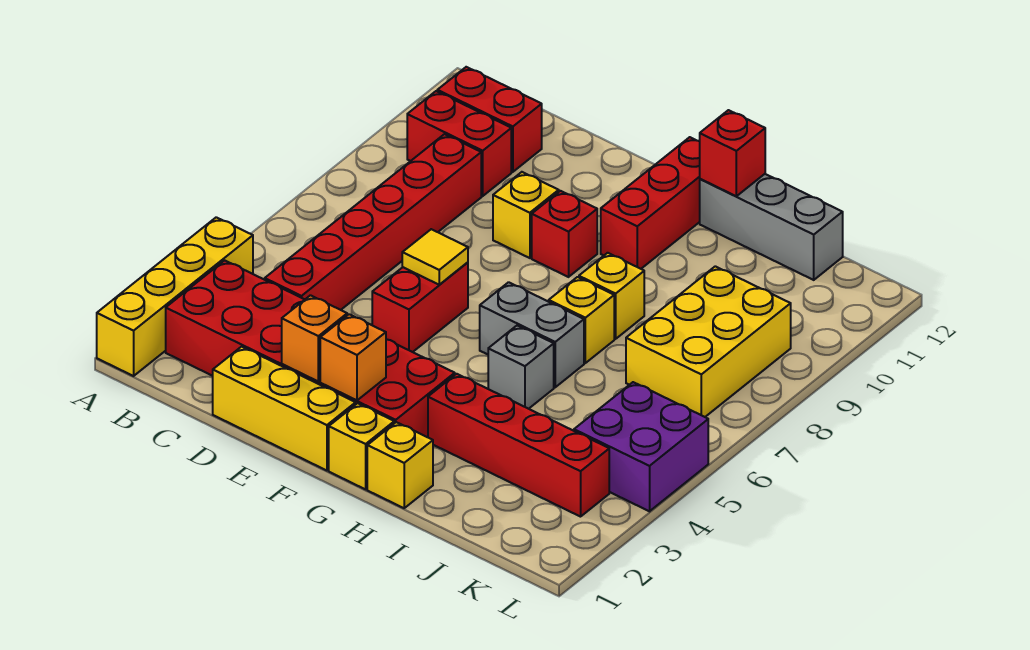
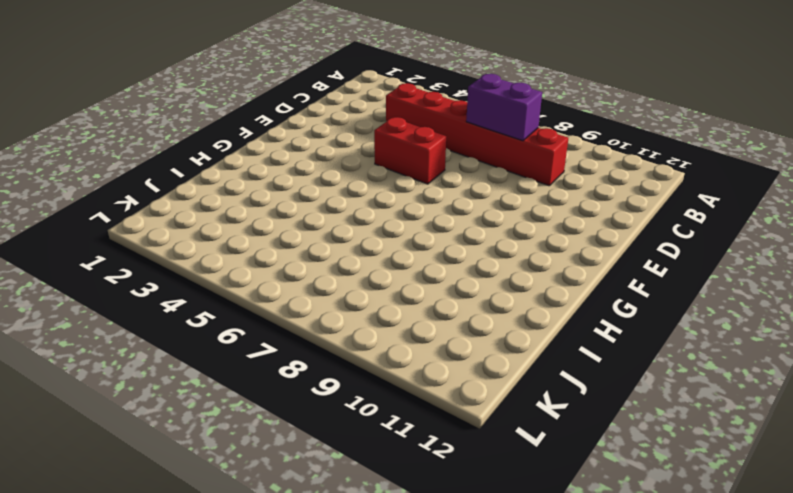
purple brick C7:C8 level 2 -> none
none -> yellow brick A1:A4 level 1
none -> red brick B2:G3 level 1
none -> red brick B10:C10 level 1

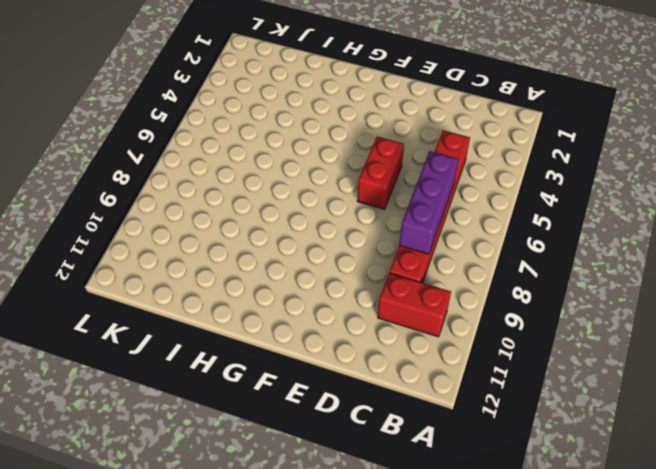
purple brick C6:C8 level 2 -> none
none -> yellow brick A1:A4 level 1
none -> red brick B2:G3 level 1
none -> red brick B11:C11 level 1

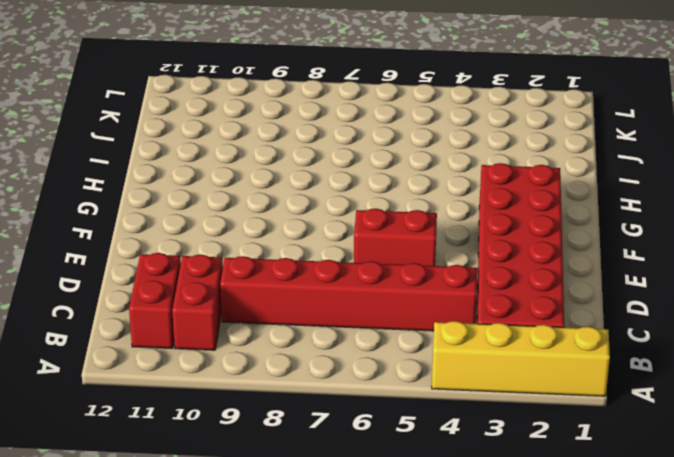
none -> yellow brick D1:F1 level 1
none -> yellow brick E9 level 1
none -> red brick F9 level 1

